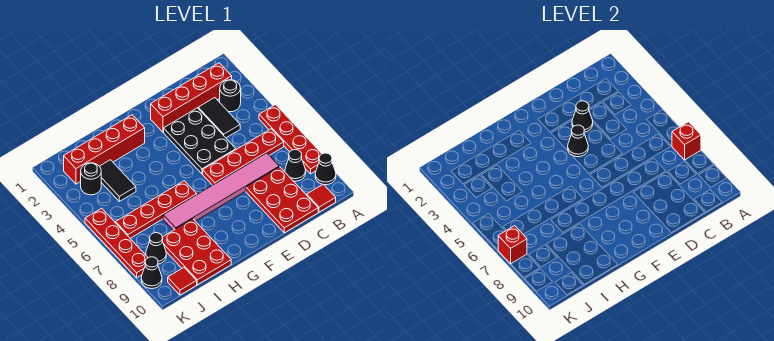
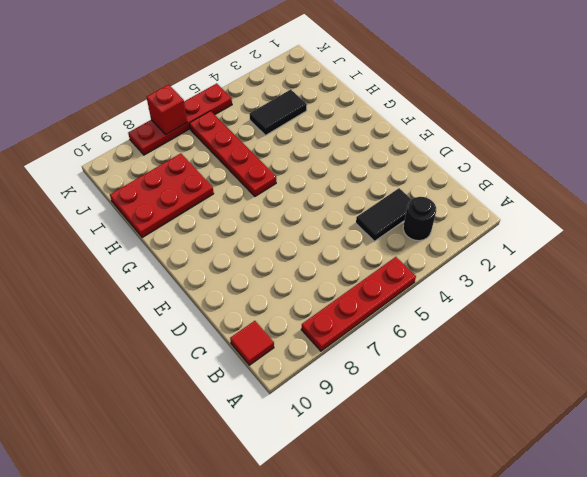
none -> black cone A9 level 1
none -> red brick B2:E2 level 1
none -> red plate B6:E6 level 1

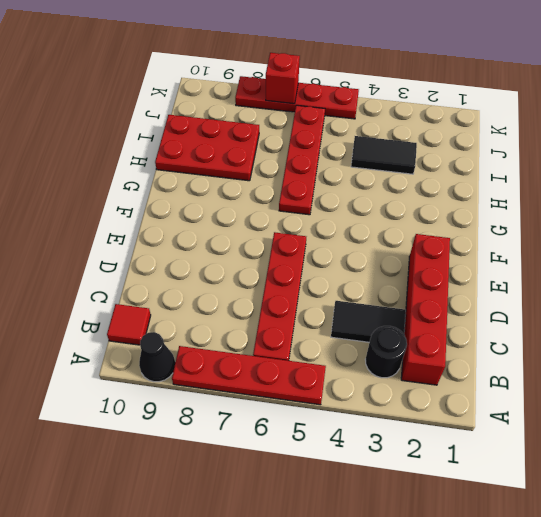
none -> black cone B8 level 1
none -> pink tile C7:H7 level 1
none -> red plate C8:D10 level 1

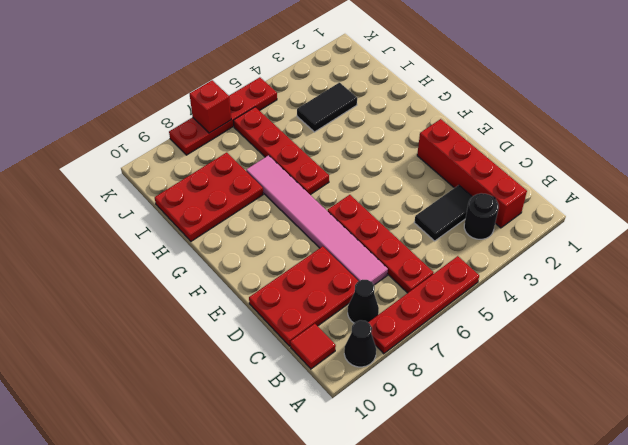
none -> black plate D3:E5 level 1
none -> red brick G2:J2 level 1
none -> black round brick J3 level 1

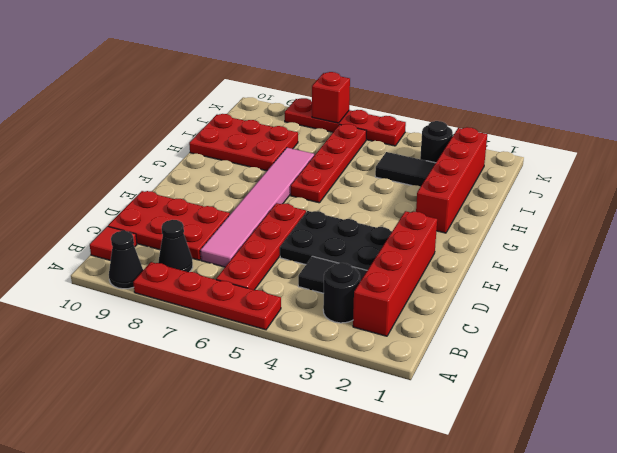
none -> black cone J8 level 1
none -> red tile J10 level 1
none -> black cone K9 level 1

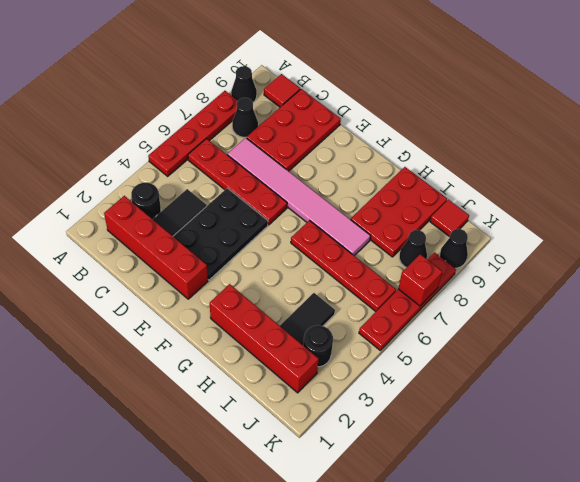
none -> red brick A7 level 2
none -> black cone D3 level 2
none -> black cone E4 level 2

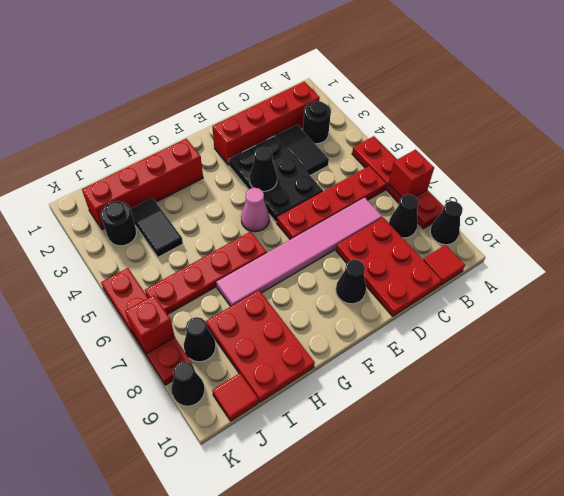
black cone E9 level 1 -> black cone D3 level 2
pink cone F5 level 1 -> none

